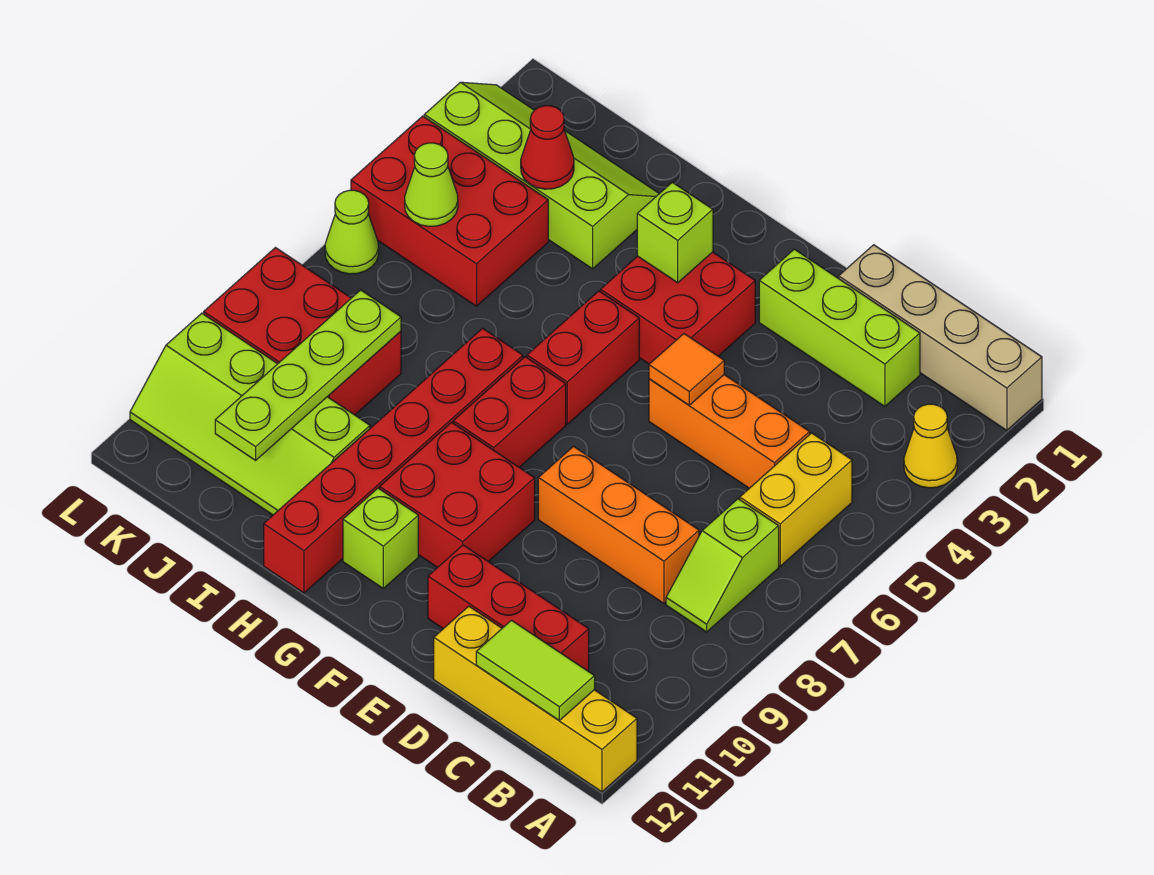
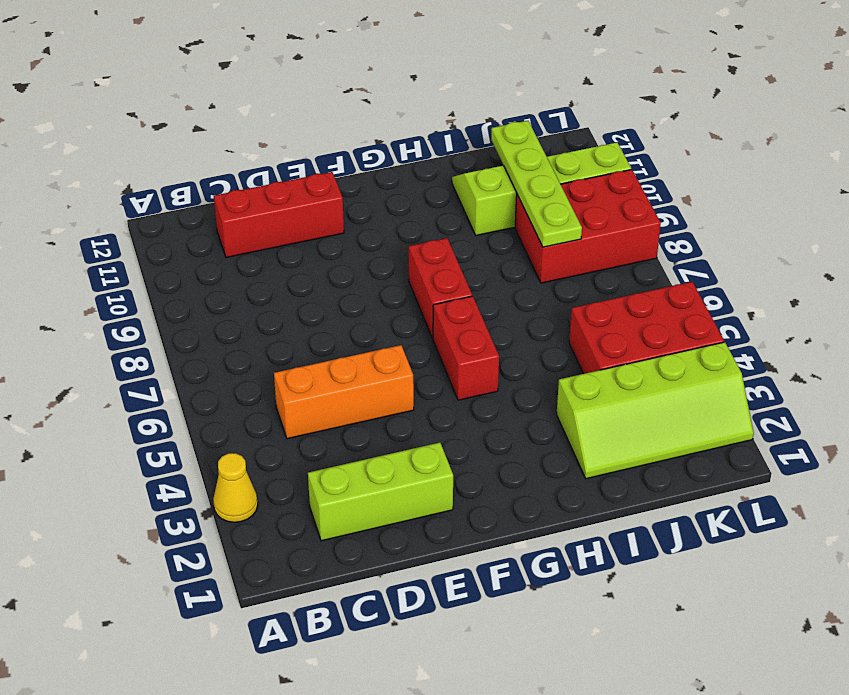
none -> tan brick A1:D1 level 1
none -> yellow brick A12:D12 level 1
none -> yellow brick B5:B6 level 1

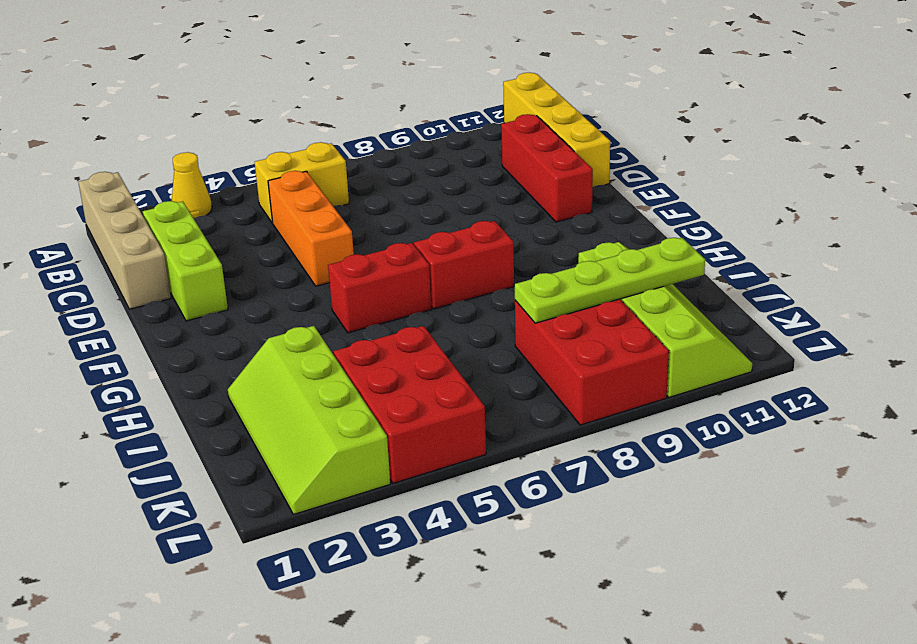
none -> lime slope B7:B8 level 1 top 7
none -> orange brick C8:E8 level 1
none -> red brick F3:G4 level 1

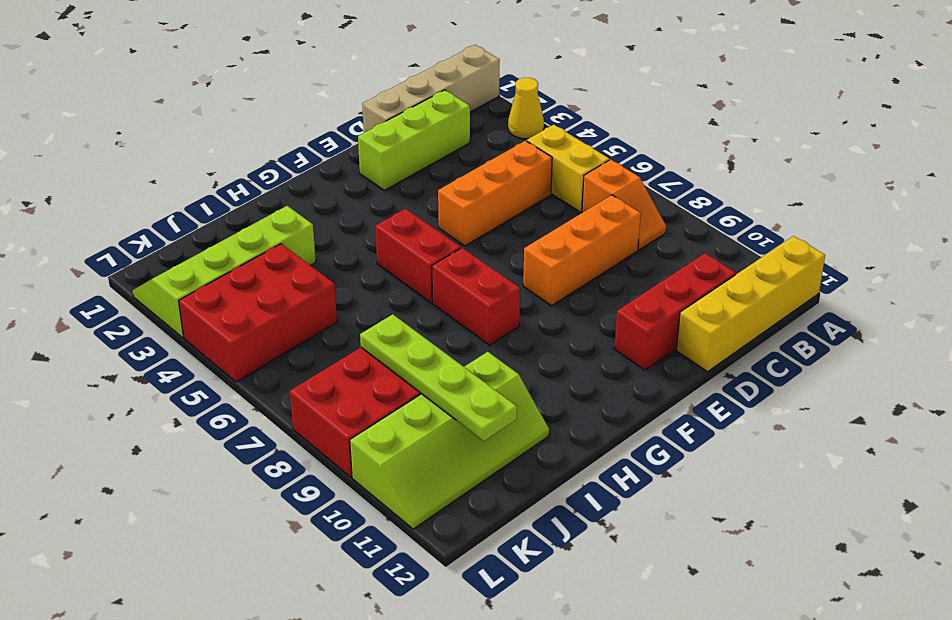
orange slope B7:B8 level 1 top 7 -> lime slope B7:B8 level 1 top 7
none -> red brick F3:G4 level 1
none -> red brick F9:G10 level 1
none -> lime brick G11 level 1

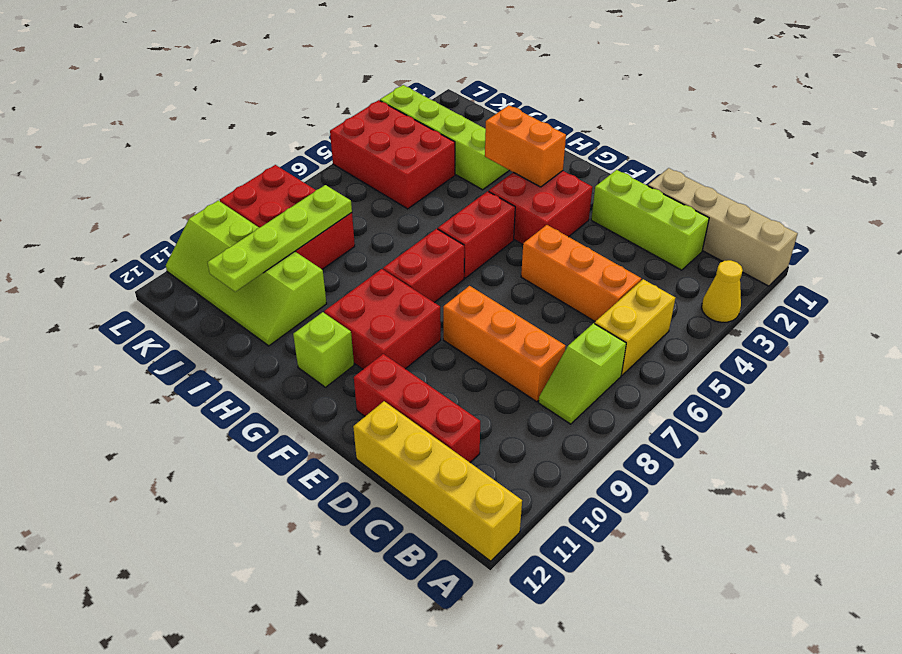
orange brick G3:H3 level 2 -> lime brick G3 level 2
none -> red brick H7:H12 level 1
none -> lime cone L6 level 1
none -> lime tile B12:C12 level 2

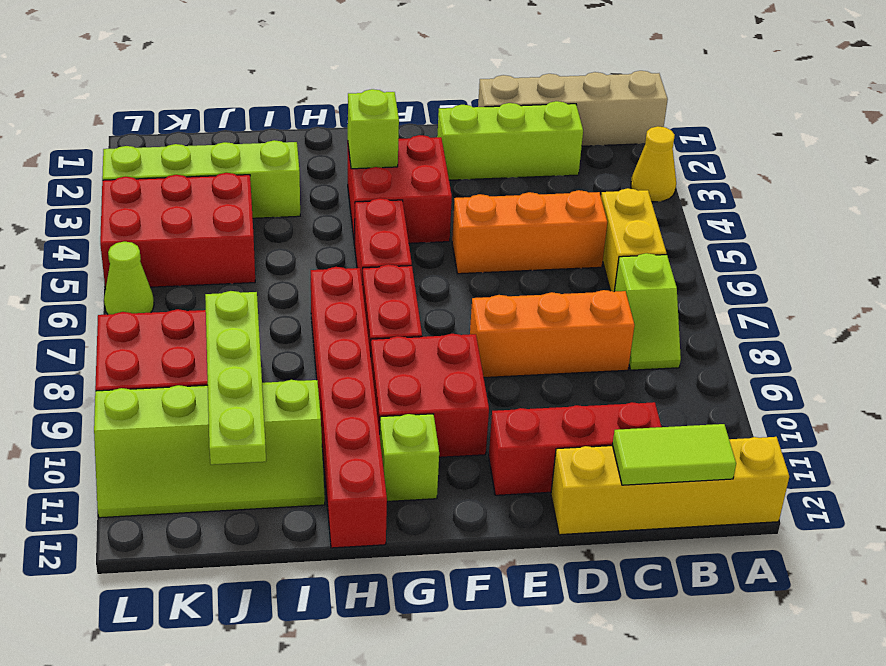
none -> orange tile E5 level 2
none -> red cone J3 level 2
none -> lime cone K5 level 2

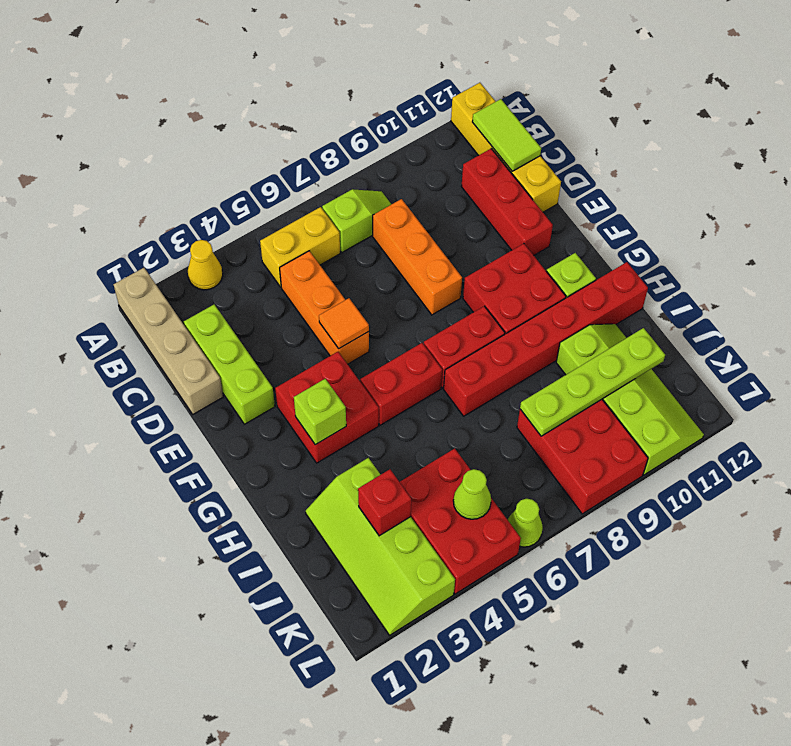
red brick J3 level 2 -> red cone J3 level 2

